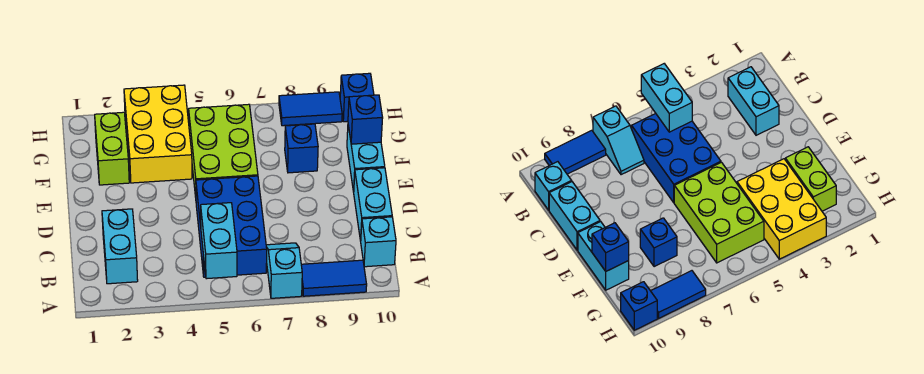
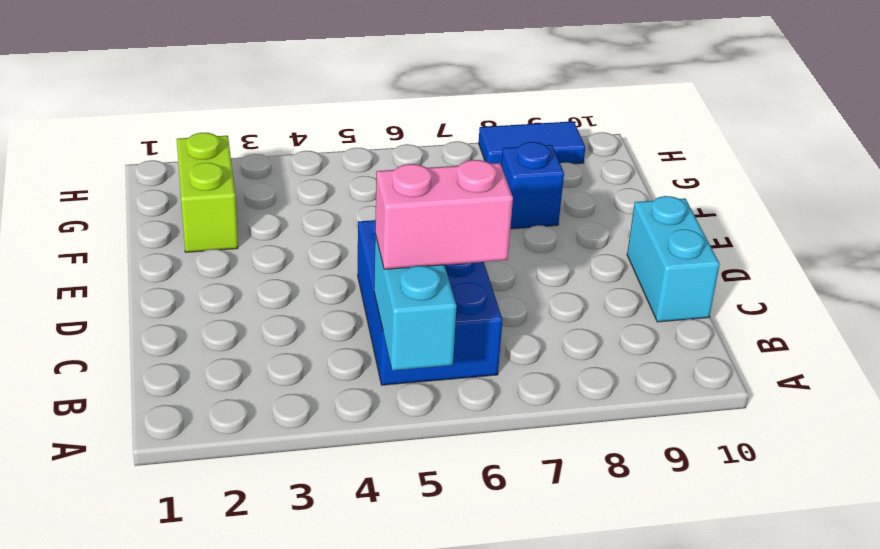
pink brick B5:B6 level 3 -> none
none -> cyan slope A7:B7 level 1 top A
none -> blue tile A8:A9 level 1
none -> cyan brick B2:C2 level 1

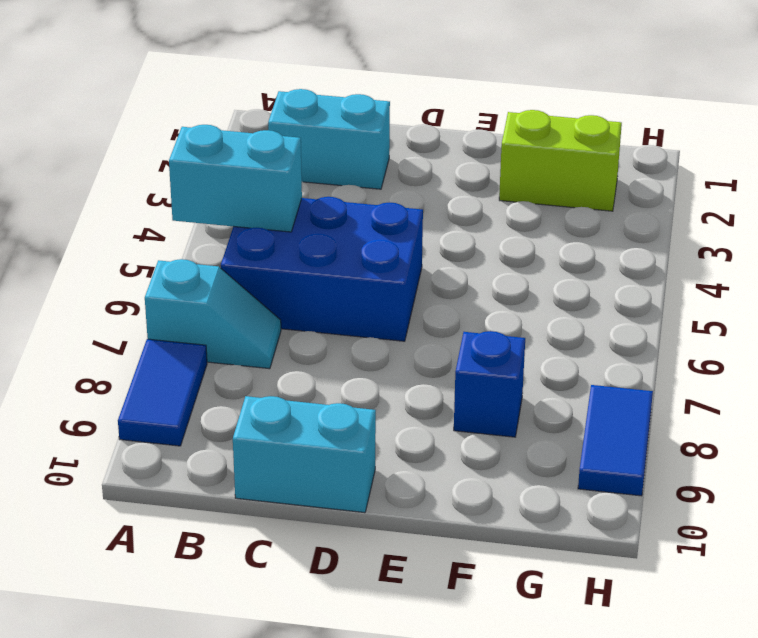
none -> cyan brick B10 level 1
none -> lime brick E5:G6 level 1
none -> cyan brick E10:F10 level 1

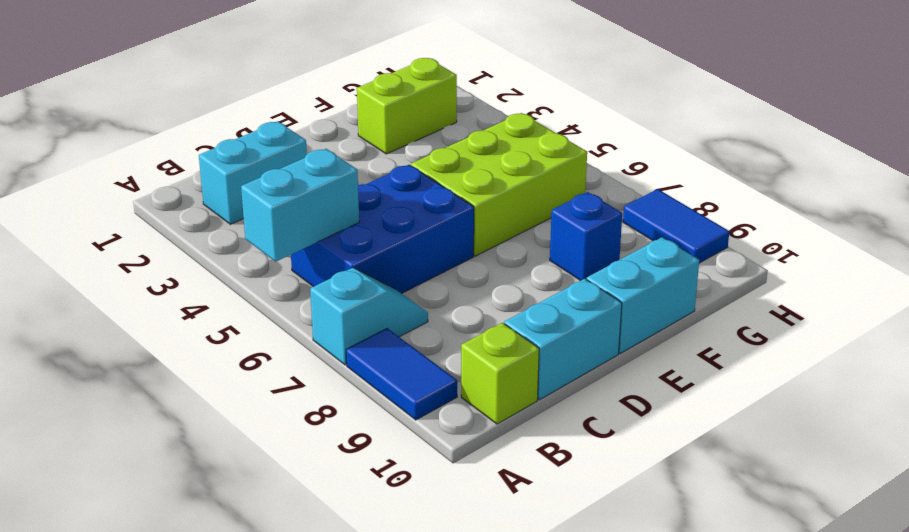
lime brick B10 level 1 -> cyan brick B10 level 1
none -> yellow brick F3:H4 level 1
none -> blue brick H10 level 1
none -> blue brick F10 level 2

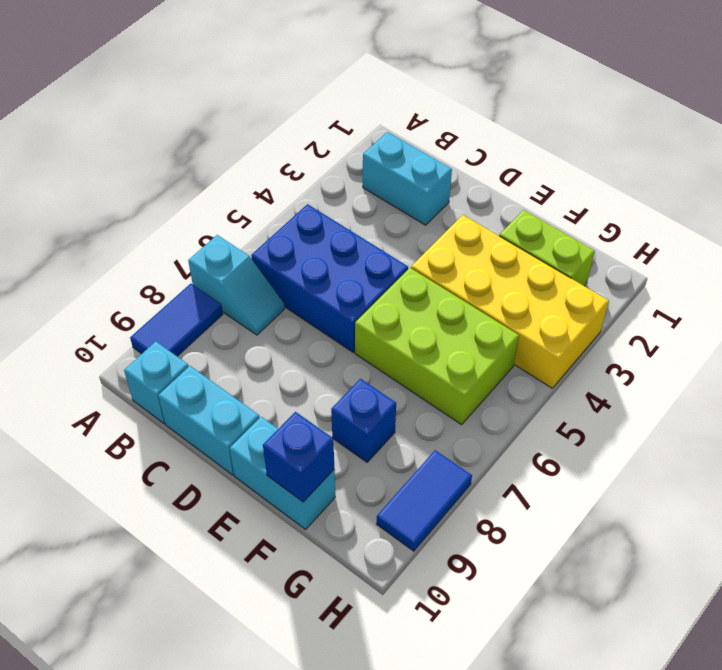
yellow brick E3:H4 level 1 -> yellow brick F3:H4 level 1
none -> blue brick H10 level 1
none -> cyan brick A5:B5 level 2

